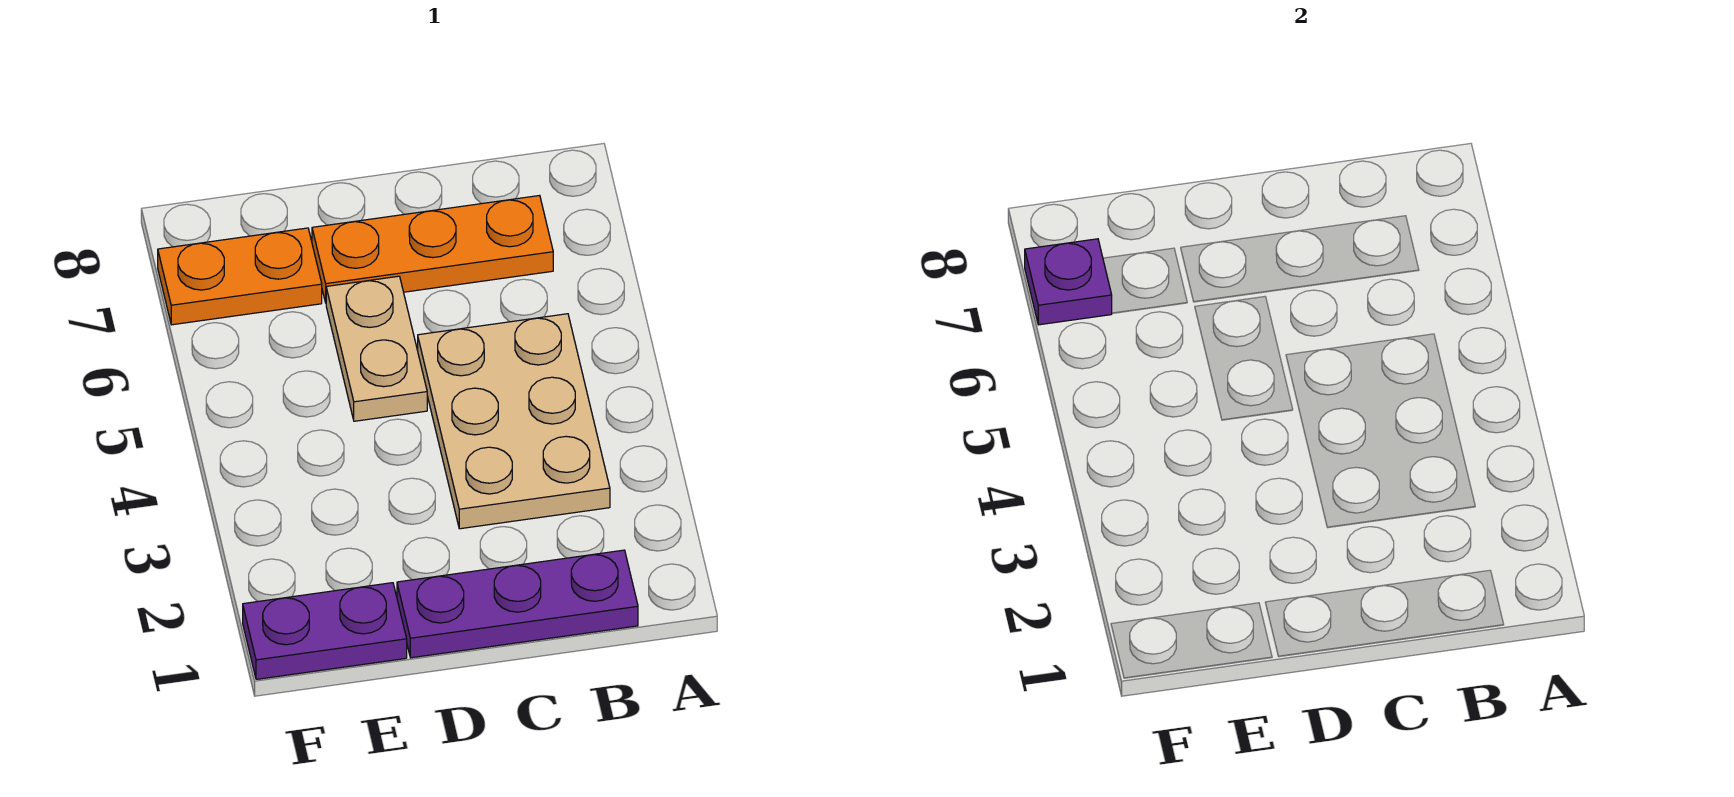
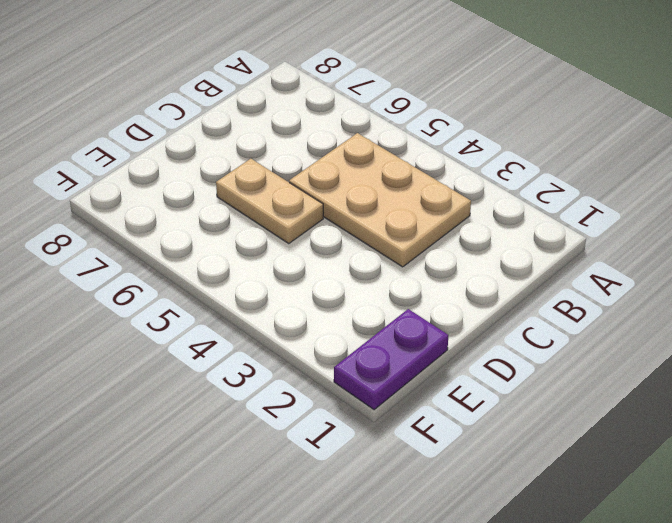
none -> purple plate B1:D1 level 1
none -> orange plate B7:D7 level 1

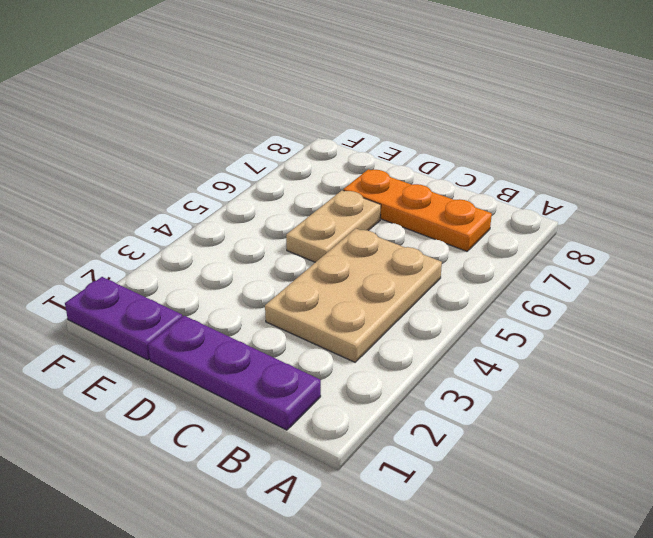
none -> orange plate E7:F7 level 1
none -> purple plate F7 level 2

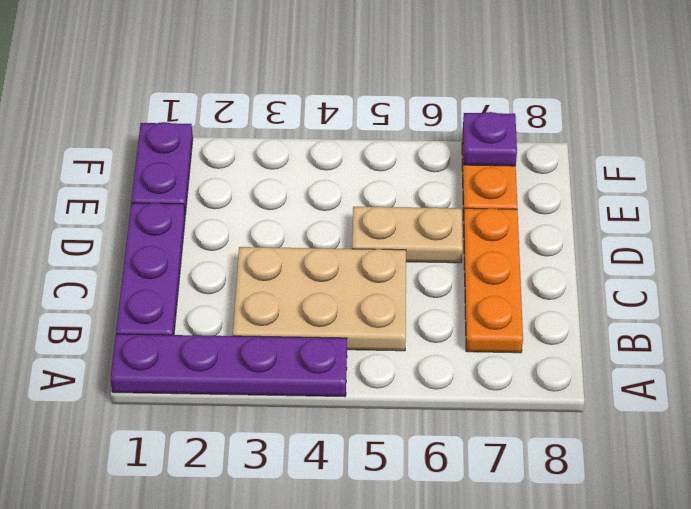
purple plate A1:A4 level 1 -> none

